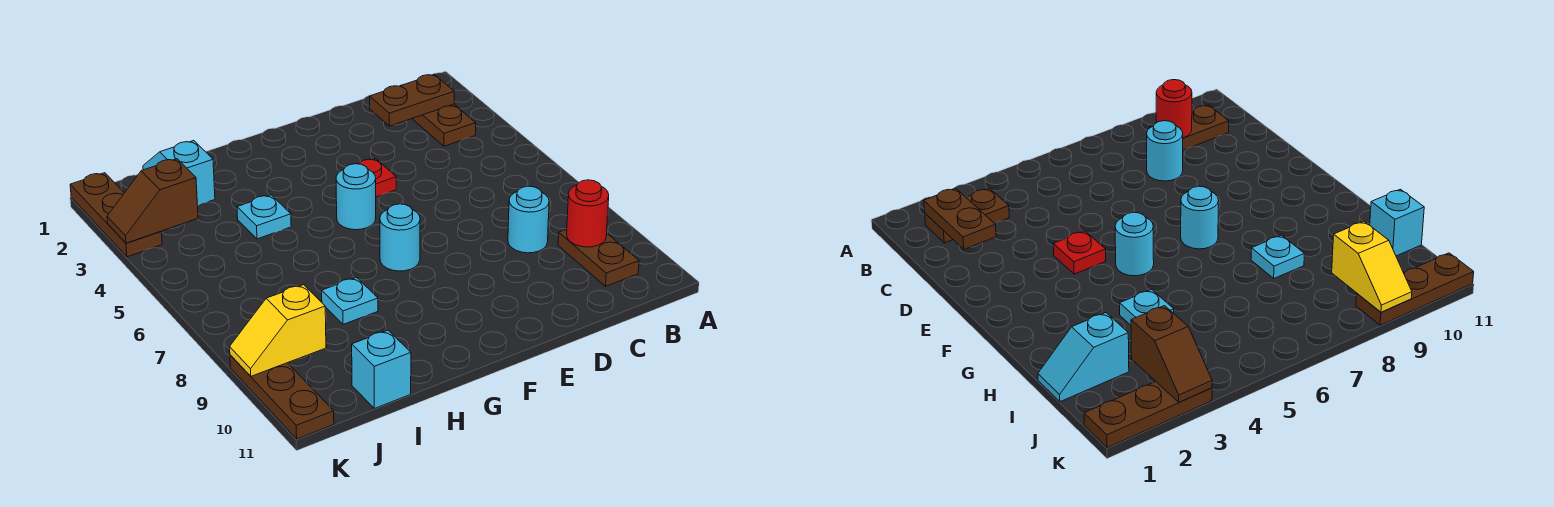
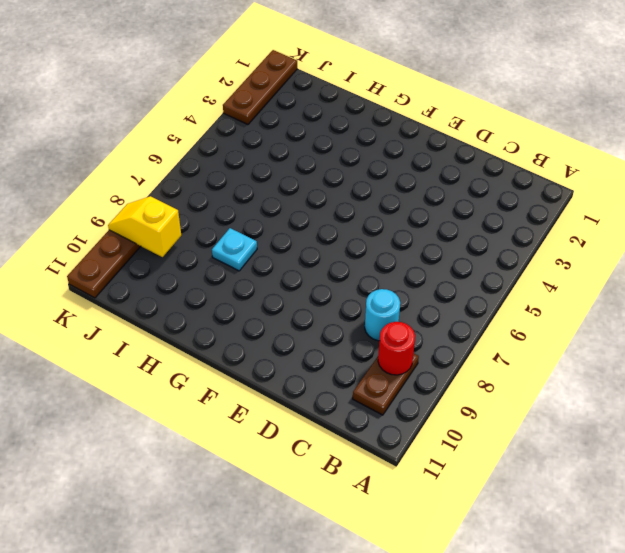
none -> brown plate B2:B3 level 1
none -> red plate E4 level 1
none -> cyan round brick F5 level 1

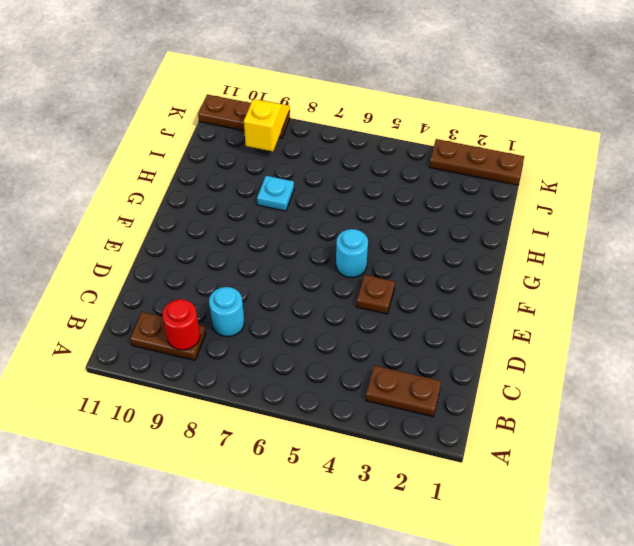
brown plate E4 level 1 -> red plate E4 level 1
none -> cyan round brick F7 level 1
none -> cyan plate H4 level 1
none -> cyan slope I1:I2 level 1 top 2

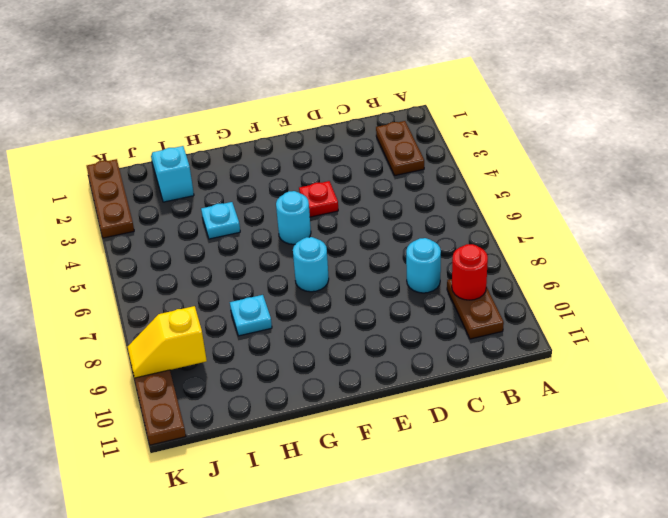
none -> cyan brick I11 level 1
none -> brown plate B2:C2 level 2
none -> brown slope J3:K3 level 2 top J

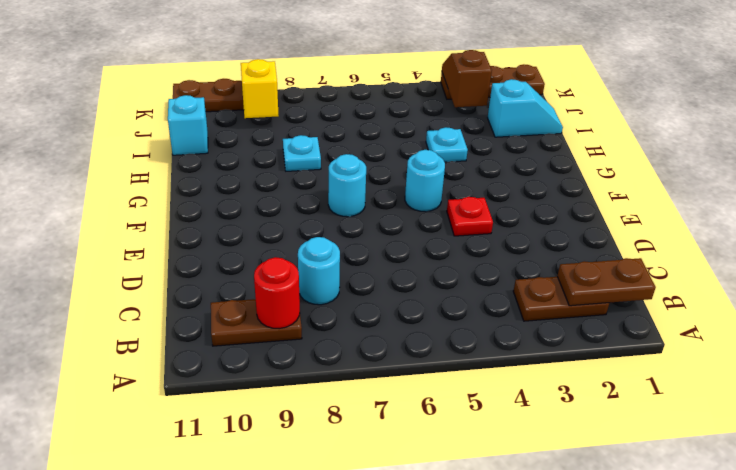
brown plate B1:B2 level 2 -> brown plate B2:C2 level 2

